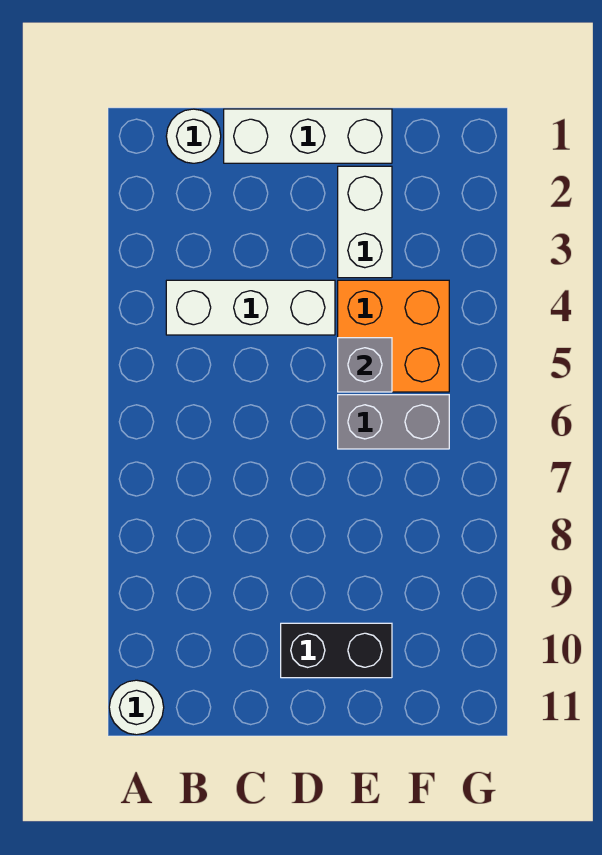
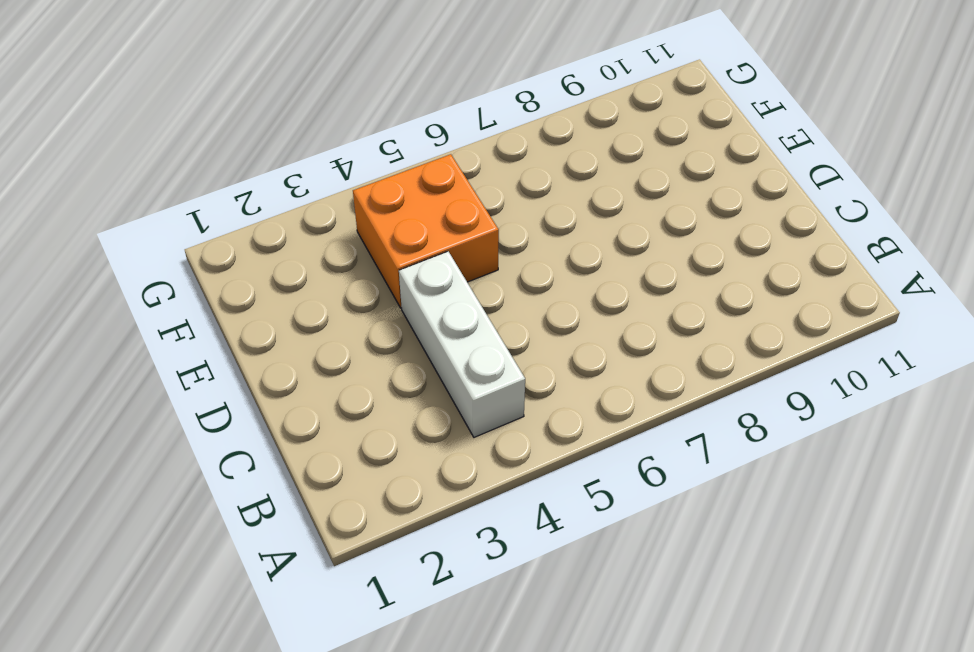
none -> white round brick A11 level 1
none -> white round brick B1 level 1

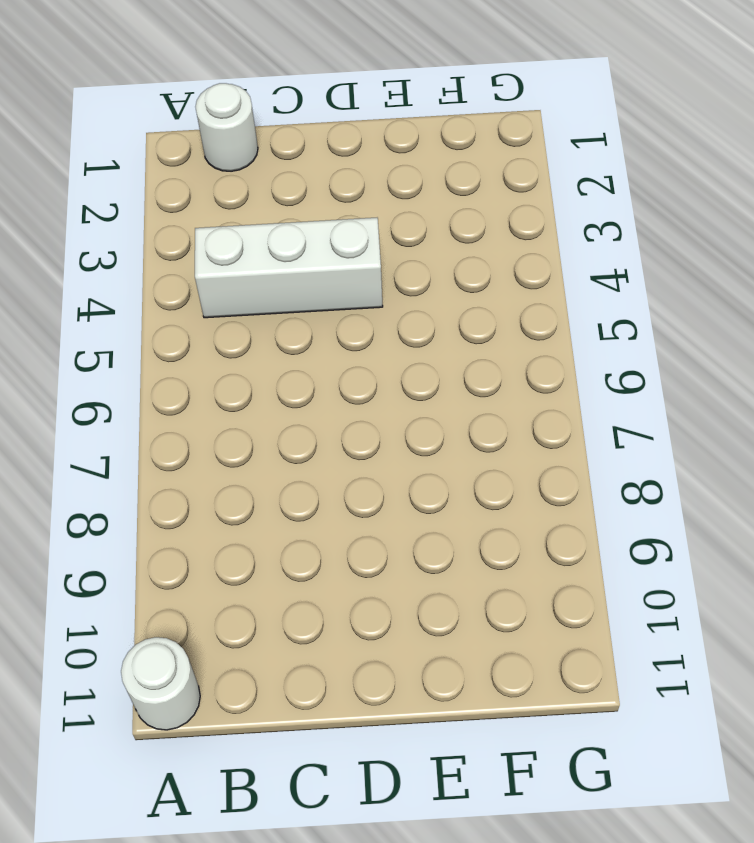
none -> white brick C1:E1 level 1
none -> black brick D10:E10 level 1

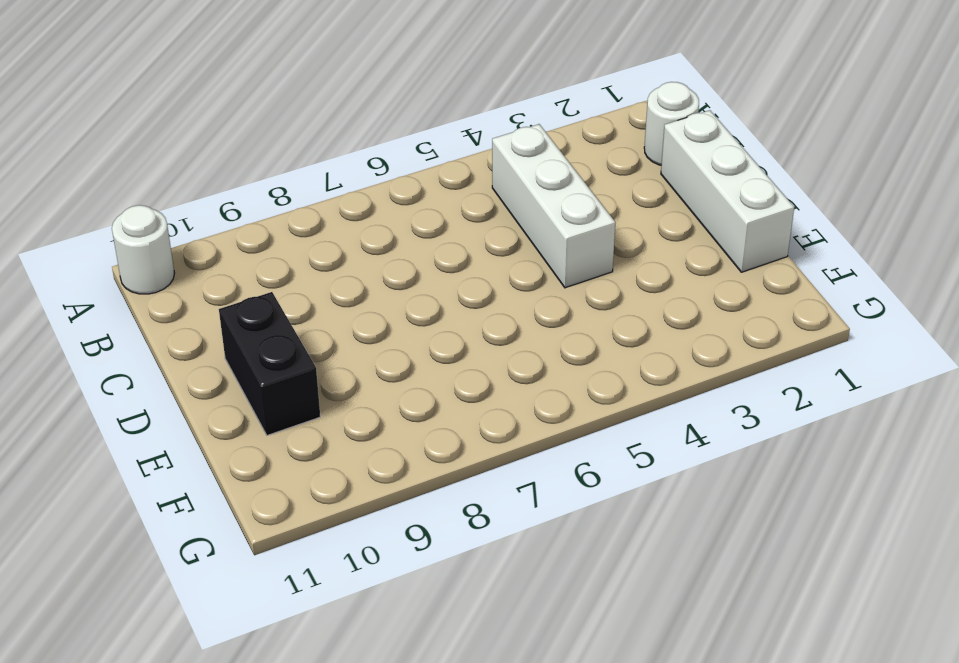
none -> white brick E2:E3 level 1
none -> orange brick E4:F5 level 1

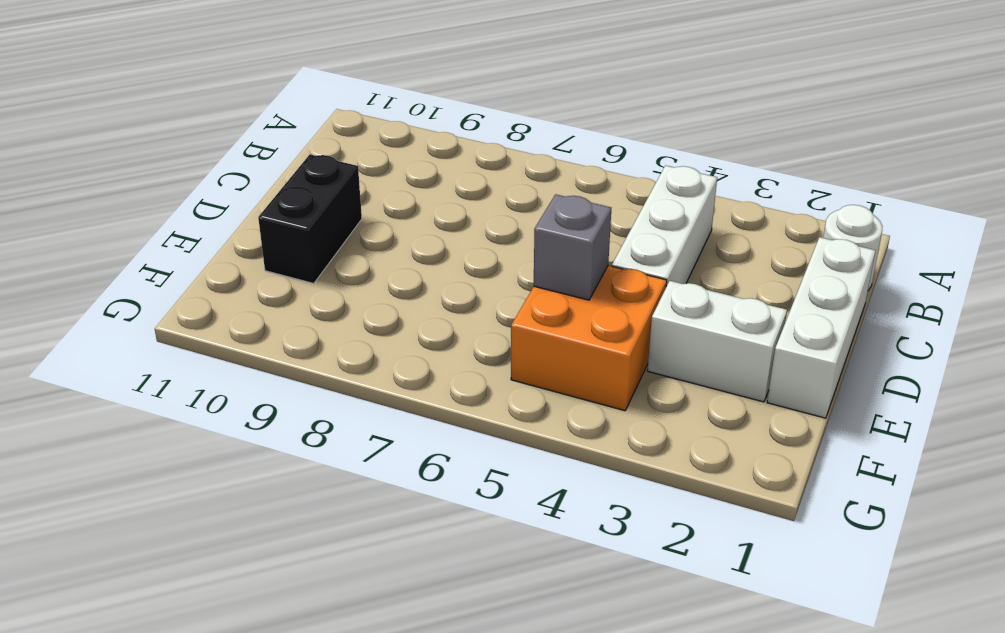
none -> white round brick A11 level 1
none -> grey brick E6:F6 level 1

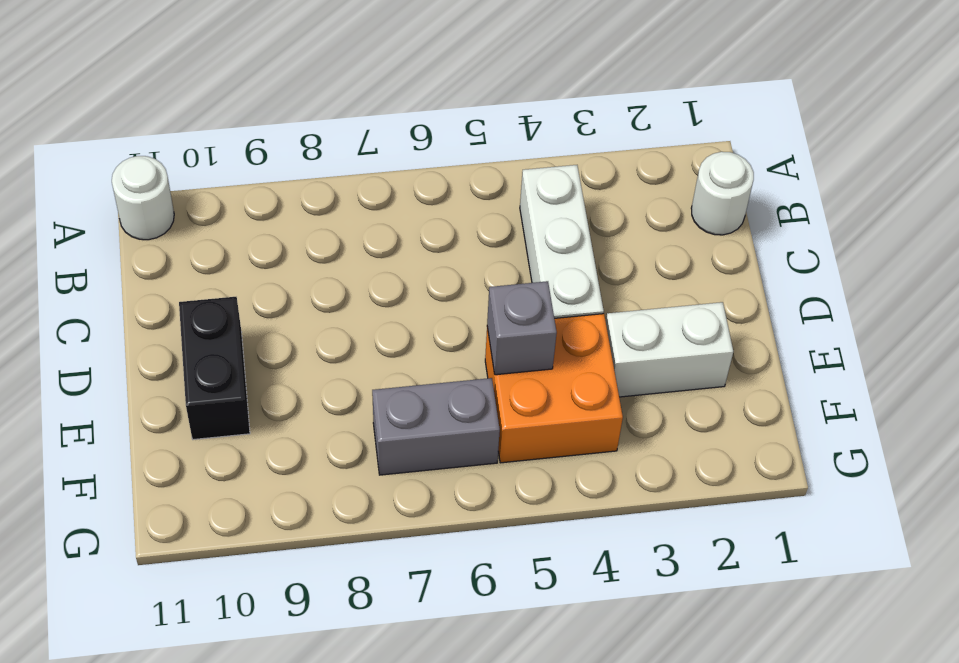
grey brick F6:F7 level 1 -> grey brick E6:F6 level 1
none -> white brick C1:E1 level 1

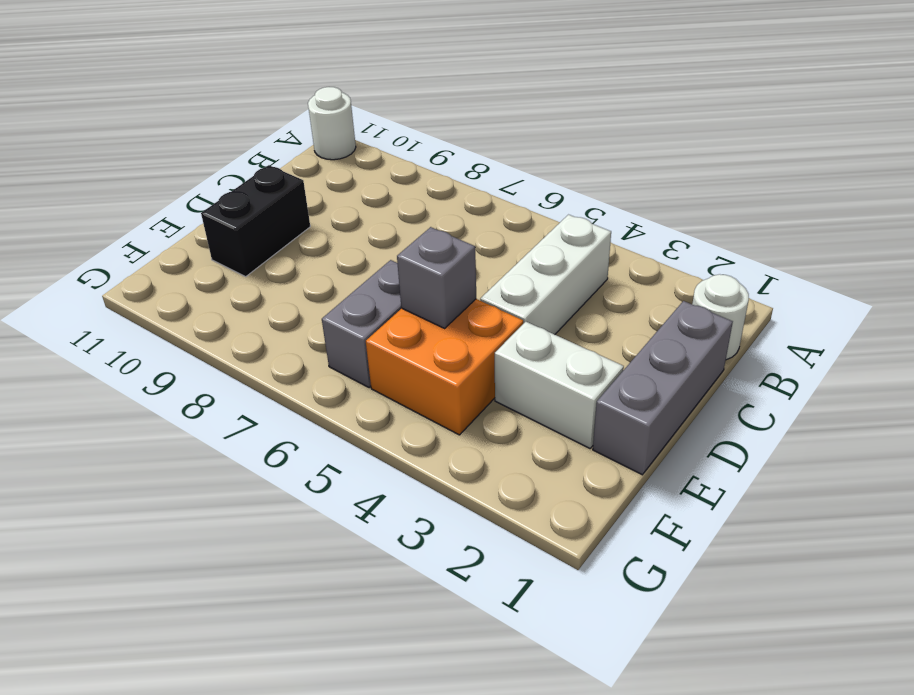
grey brick C1:E1 level 1 -> white brick C1:E1 level 1

